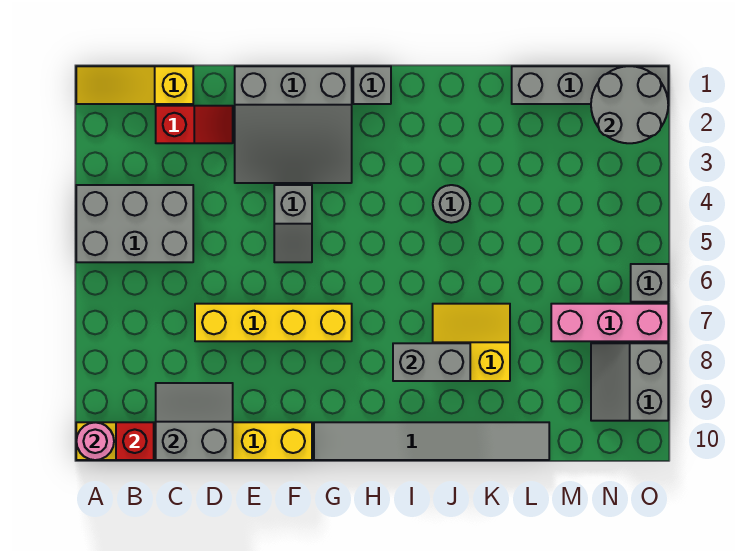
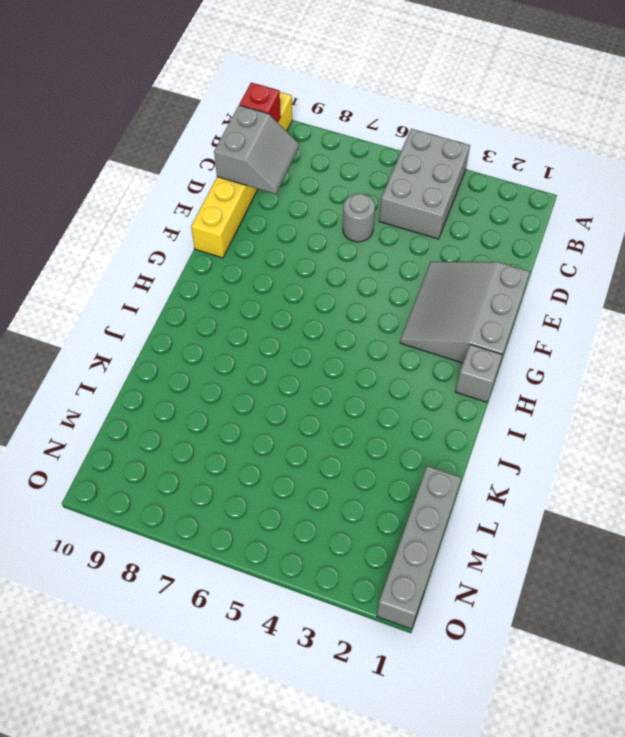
grey round brick D6 level 1 -> grey round brick J4 level 1
none -> yellow slope A1:C1 level 1 top C
none -> red slope C2:D2 level 1 top C
none -> yellow brick D7:G7 level 1

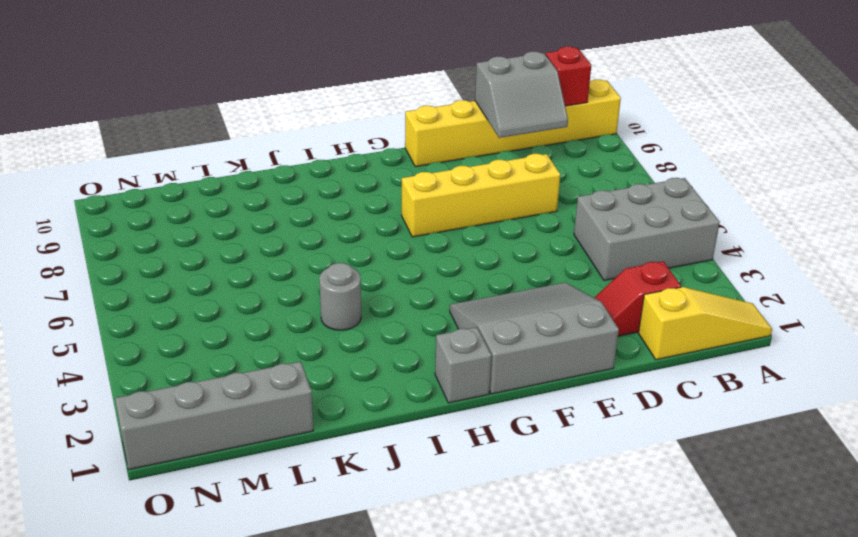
none -> grey slope F4:F5 level 1 top 4
none -> grey tile G10:L10 level 1
none -> yellow slope J7:K8 level 1 top 8

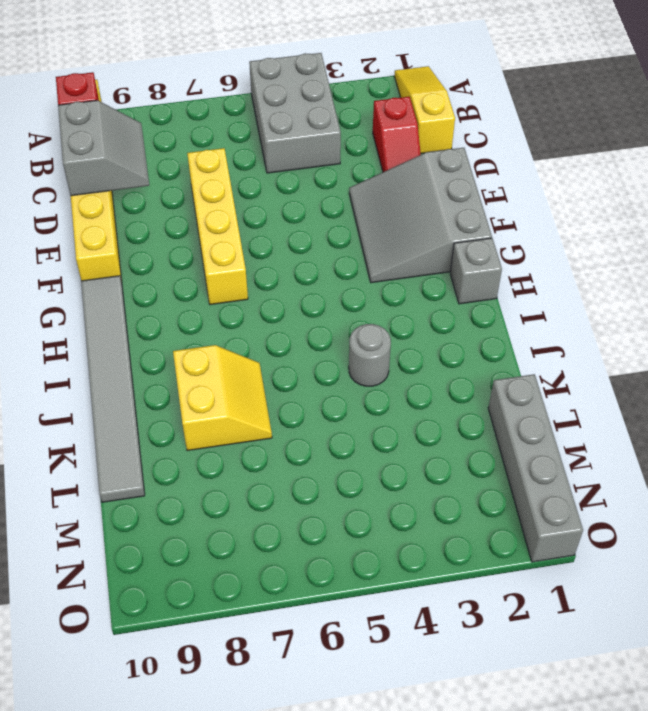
none -> grey slope F4:F5 level 1 top 4
none -> pink brick M7:O7 level 1
none -> grey slope N8:O9 level 1 top O

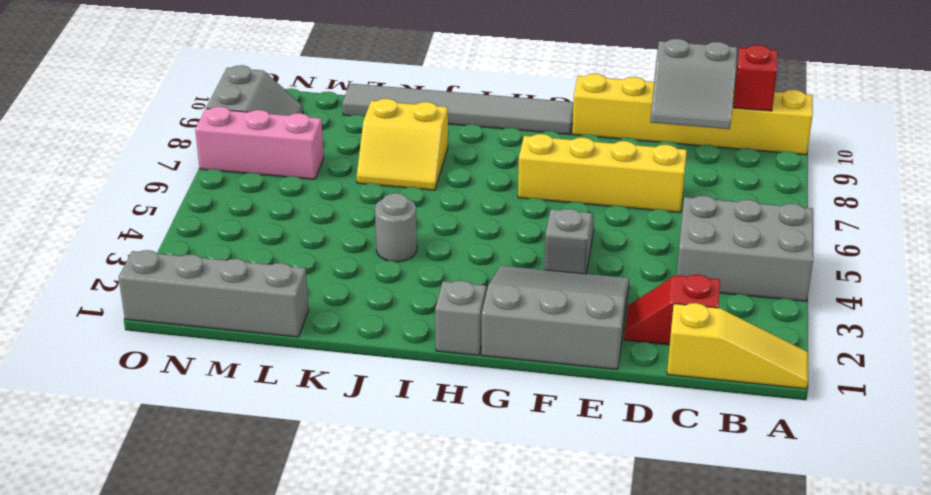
none -> grey brick O6 level 1
none -> pink round brick A10 level 2
none -> grey brick I8:J8 level 2

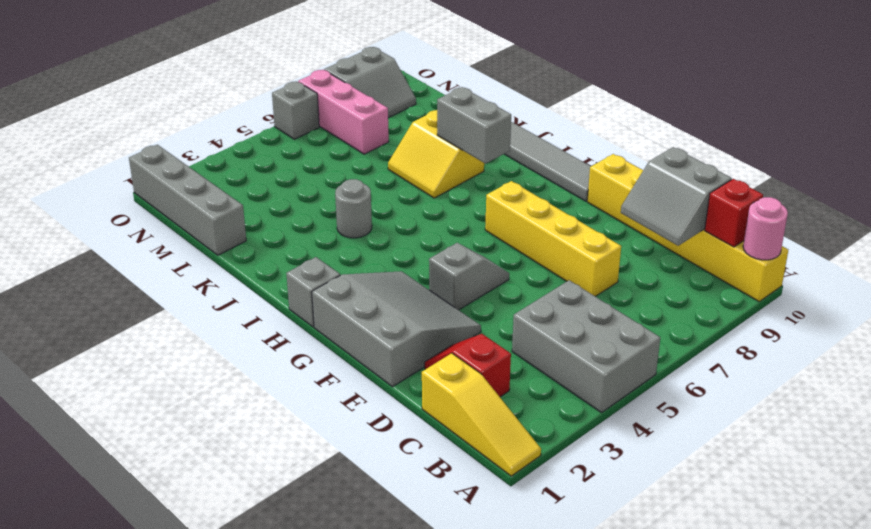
none -> grey round brick N1:O2 level 2

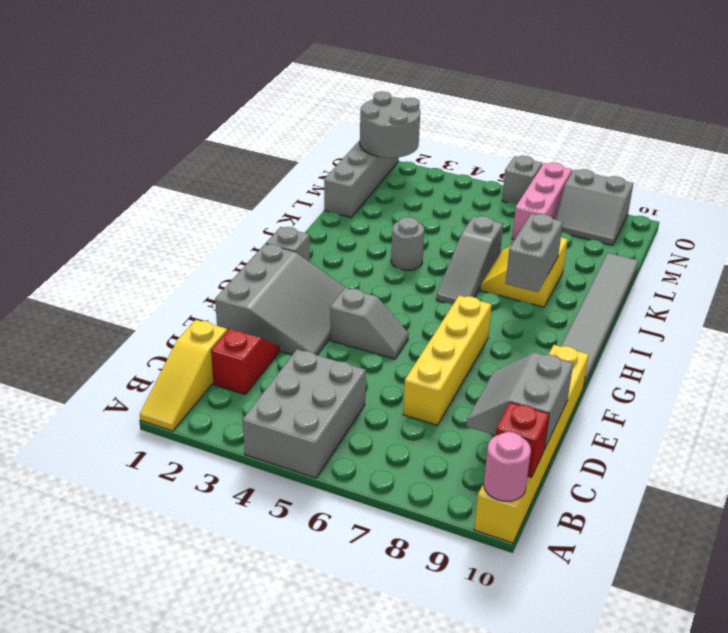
grey slope I6:K6 level 1 top K -> none

